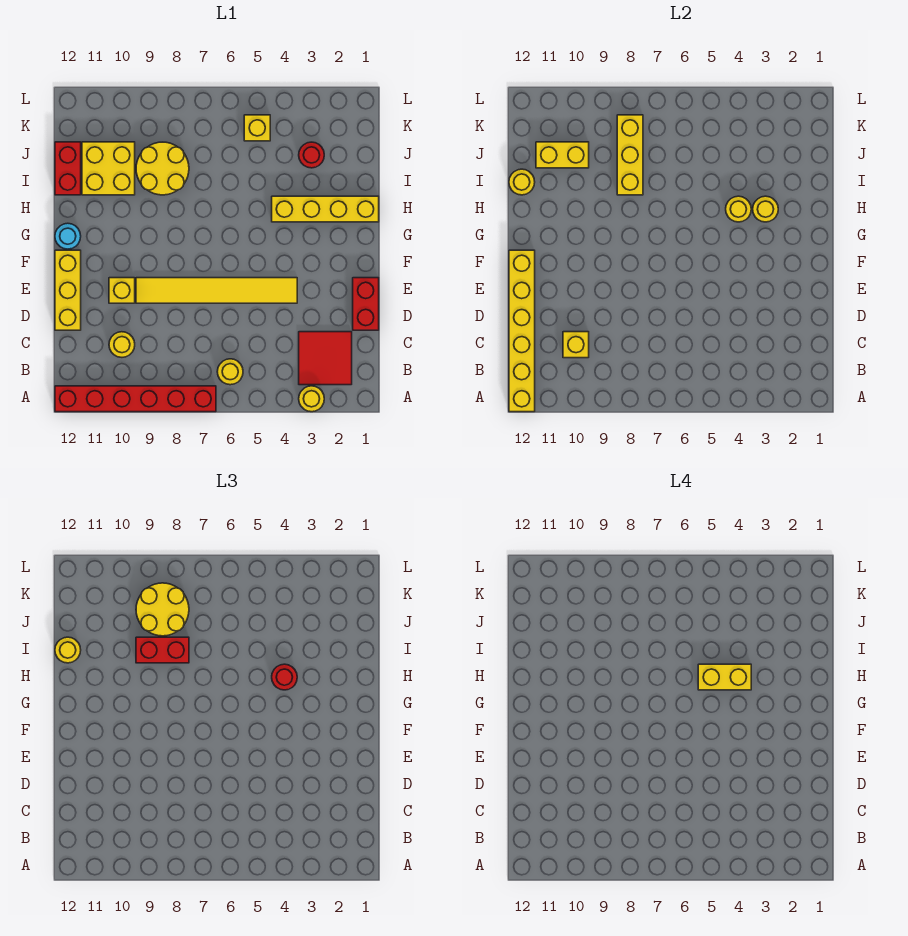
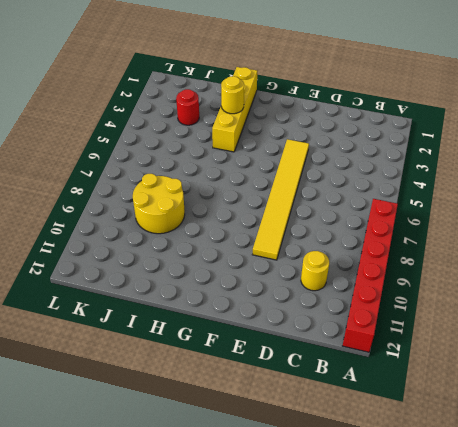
none -> yellow round brick A3 level 1
none -> red tile B2:C3 level 1
none -> yellow round brick B6 level 1

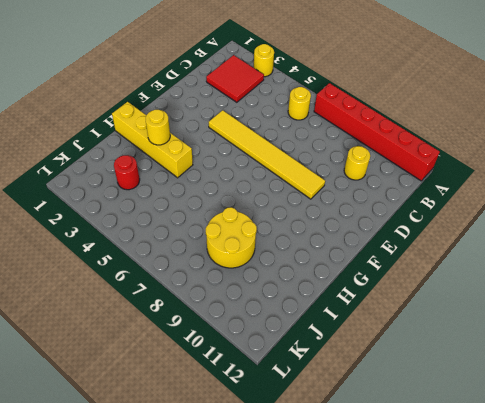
none -> red brick D1:E1 level 1
none -> yellow brick D12:F12 level 1
none -> yellow brick E10 level 1

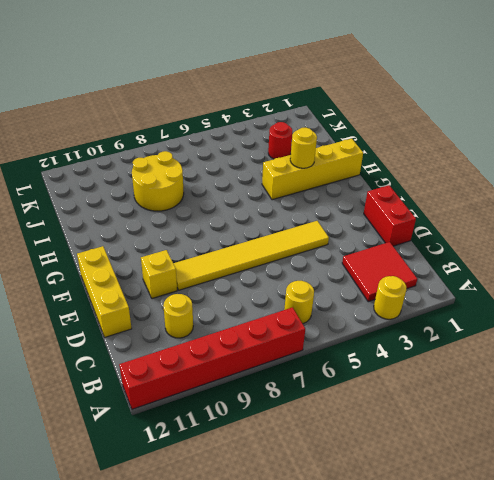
none -> cyan round brick G12 level 1
none -> yellow brick I10:J11 level 1
none -> red brick I12:J12 level 1

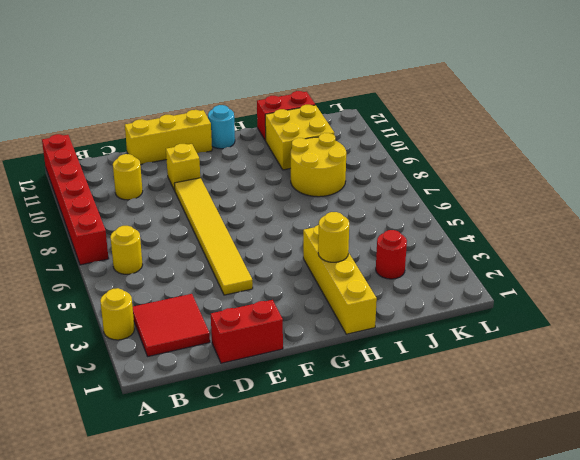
none -> yellow brick K5 level 1
none -> yellow brick A12:F12 level 2
none -> yellow brick C10 level 2

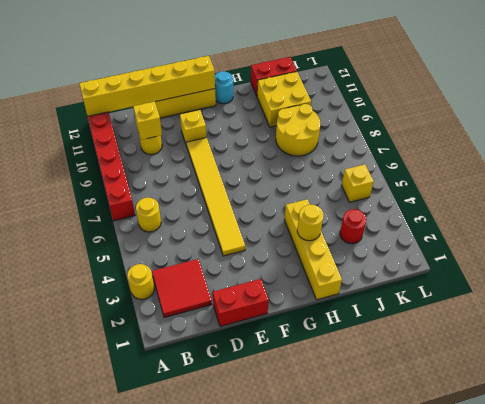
none -> yellow round brick H4 level 2
none -> yellow brick I8:K8 level 2
none -> yellow round brick I12 level 2

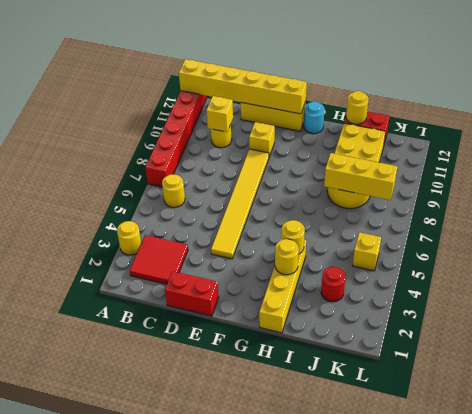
none -> yellow brick J10:J11 level 2
none -> red round brick H4 level 3
none -> red brick I8:I9 level 3

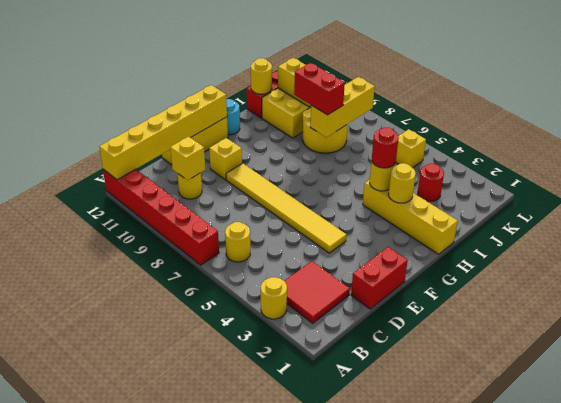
none -> yellow round brick I12 level 3
none -> yellow round brick J8:K9 level 3
none -> yellow brick H4:H5 level 4

